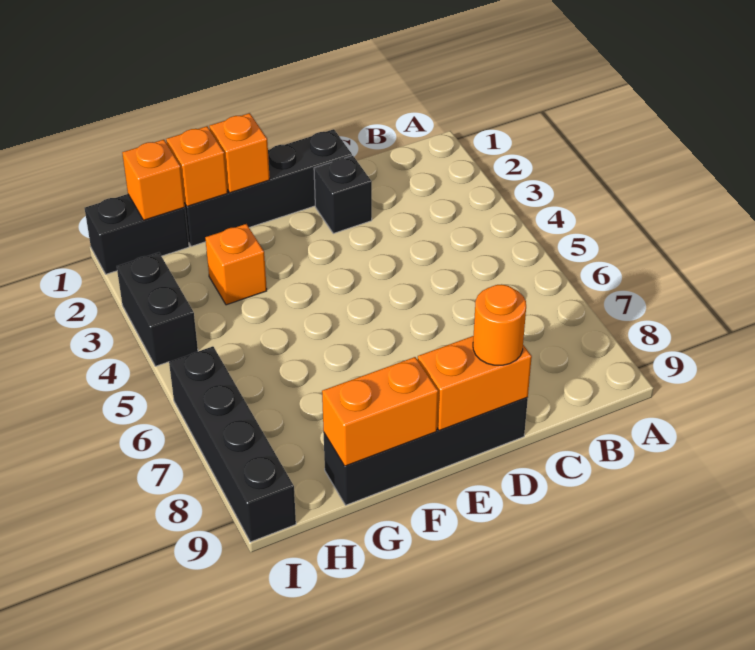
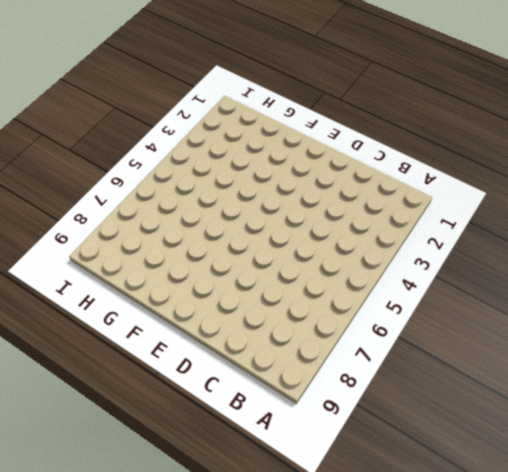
none -> black brick D1:G1 level 1
none -> black brick D2 level 1
none -> black brick D9:G9 level 1

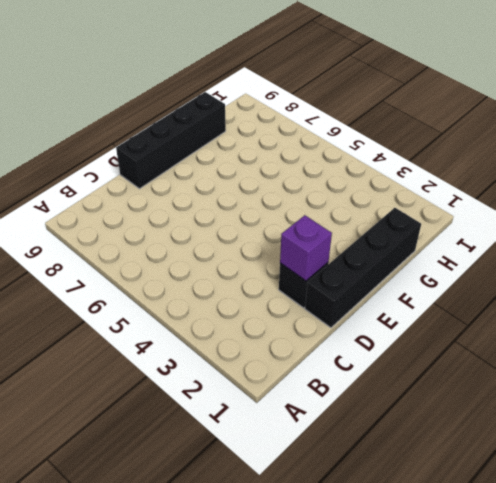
purple brick D2 level 2 -> none
none -> orange brick G3 level 1
none -> black brick H1:I1 level 1
none -> black brick I3:I4 level 1

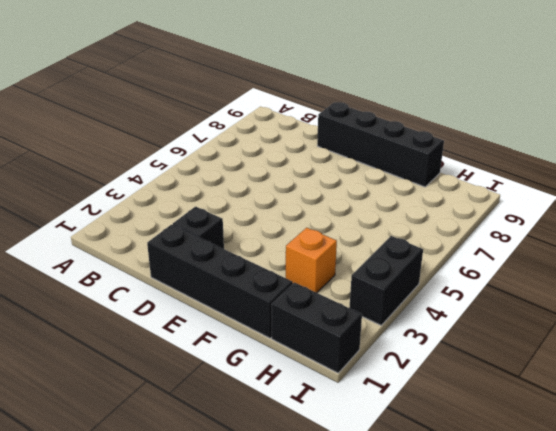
none -> black brick I6:I9 level 1
none -> orange brick D9:E9 level 2
none -> orange brick F1 level 2

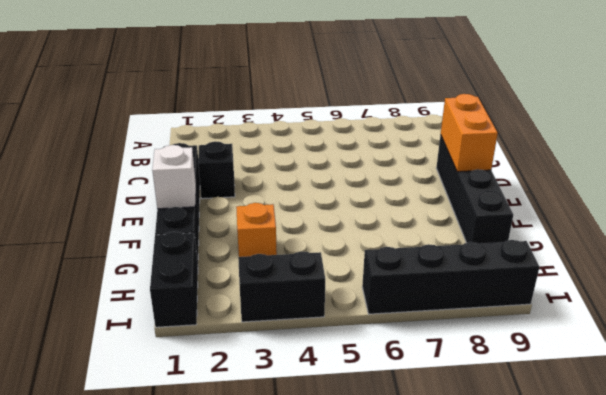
white brick F1 level 2 -> orange brick F1 level 2
none -> orange brick F9:G9 level 2
none -> orange brick G1 level 2
none -> orange brick H1 level 2

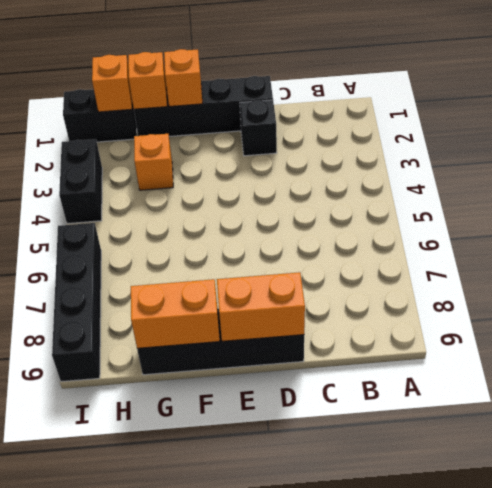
none -> orange round brick D9 level 3

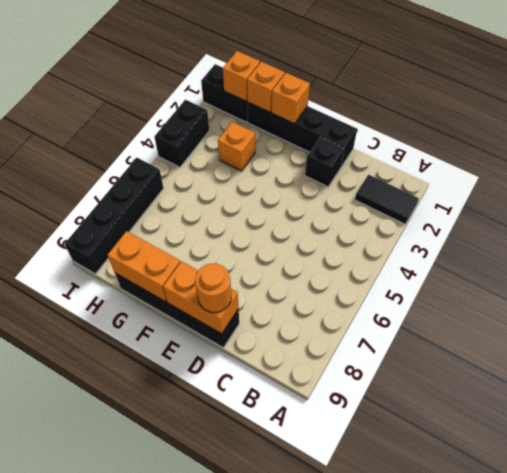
black tile A2:B2 level 1 -> none

